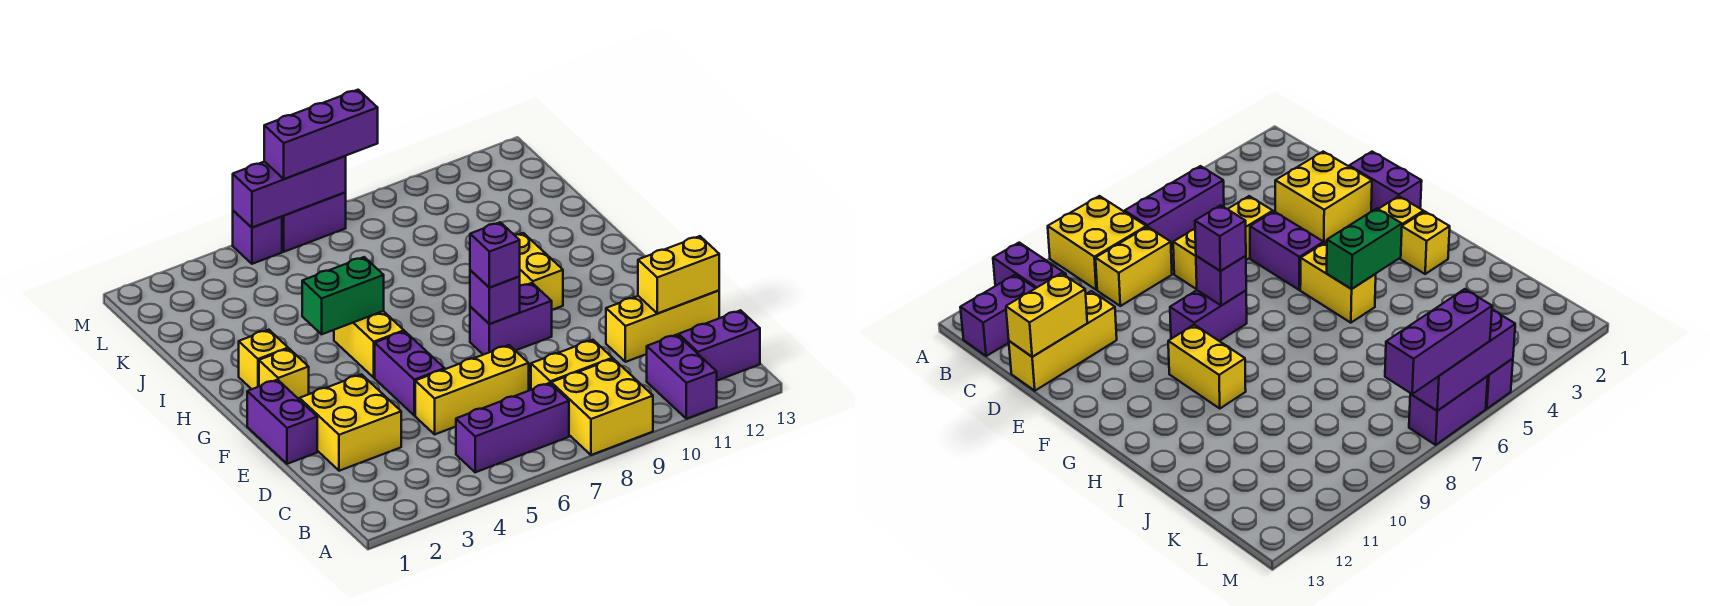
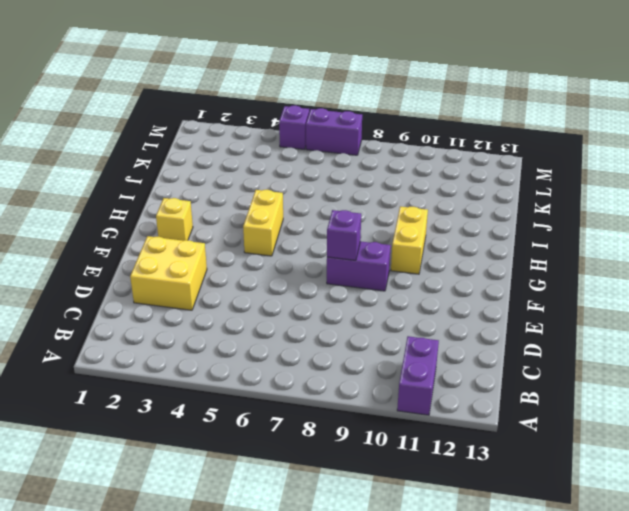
none -> yellow brick A8:B9 level 1
none -> purple brick B5:B7 level 1
none -> purple brick B12:B13 level 1

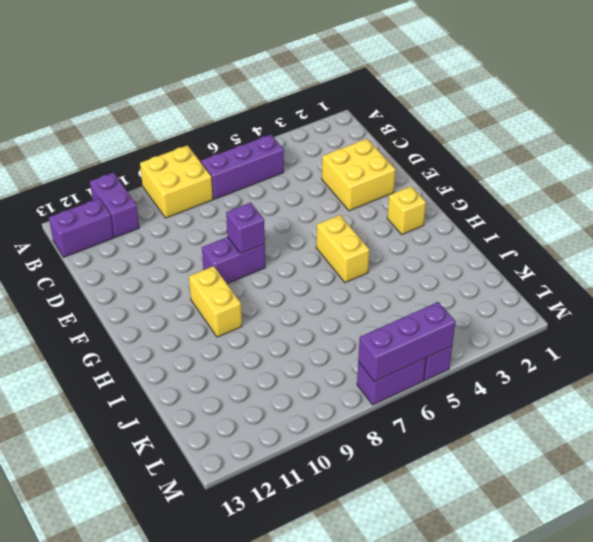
none -> yellow brick C8:C9 level 1
none -> yellow brick D5:D7 level 1
none -> yellow brick D11:D13 level 1

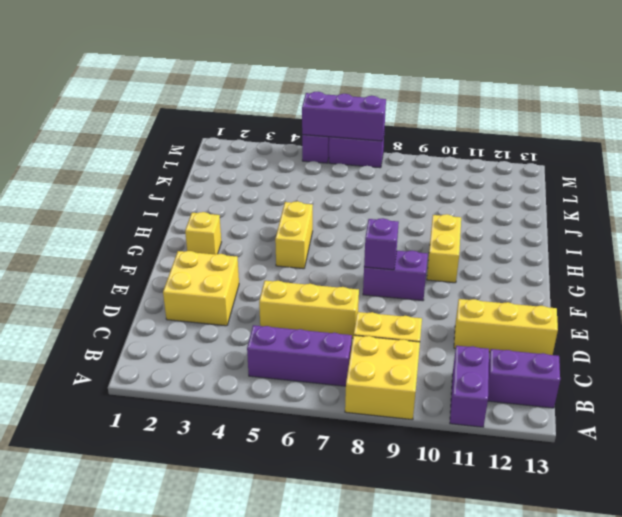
none -> purple brick E1:F1 level 1
none -> purple brick E5:F5 level 1
none -> yellow brick H2 level 1

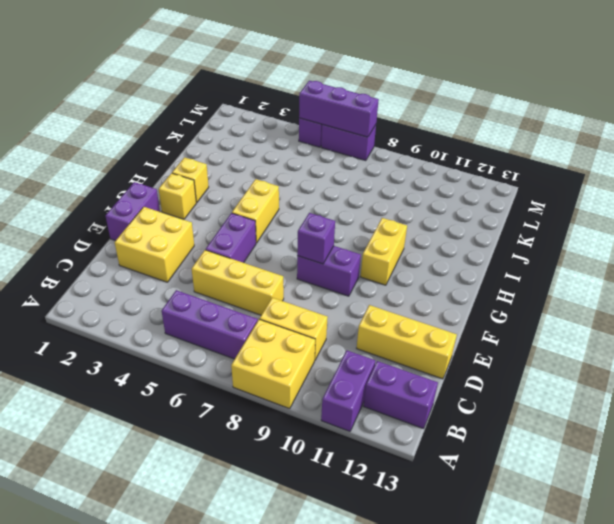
none -> yellow brick D12:D13 level 2
none -> green brick H4:H5 level 2
none -> purple brick F8 level 3

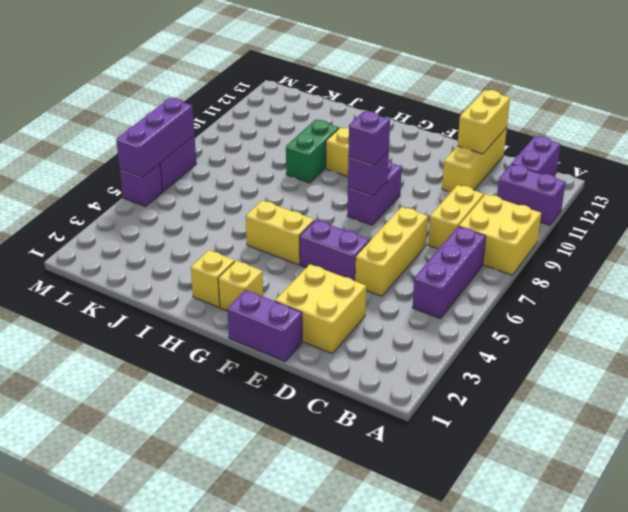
green brick I9:I10 level 1 -> green brick H4:H5 level 2
none -> purple brick M6:M8 level 3

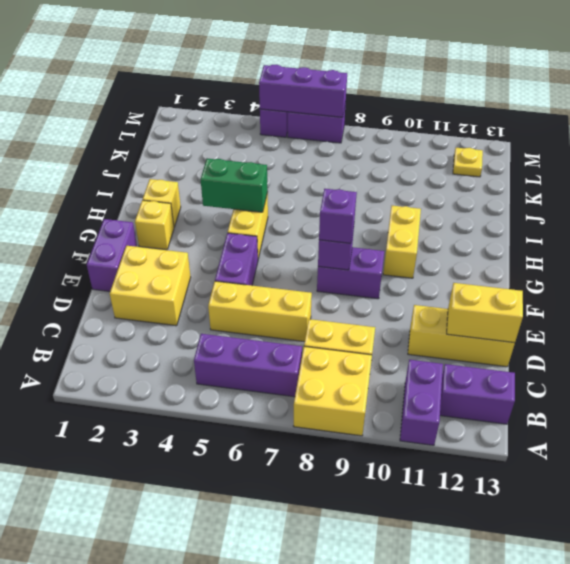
yellow plate L12 level 1 -> none
none -> purple brick M6:M8 level 3

